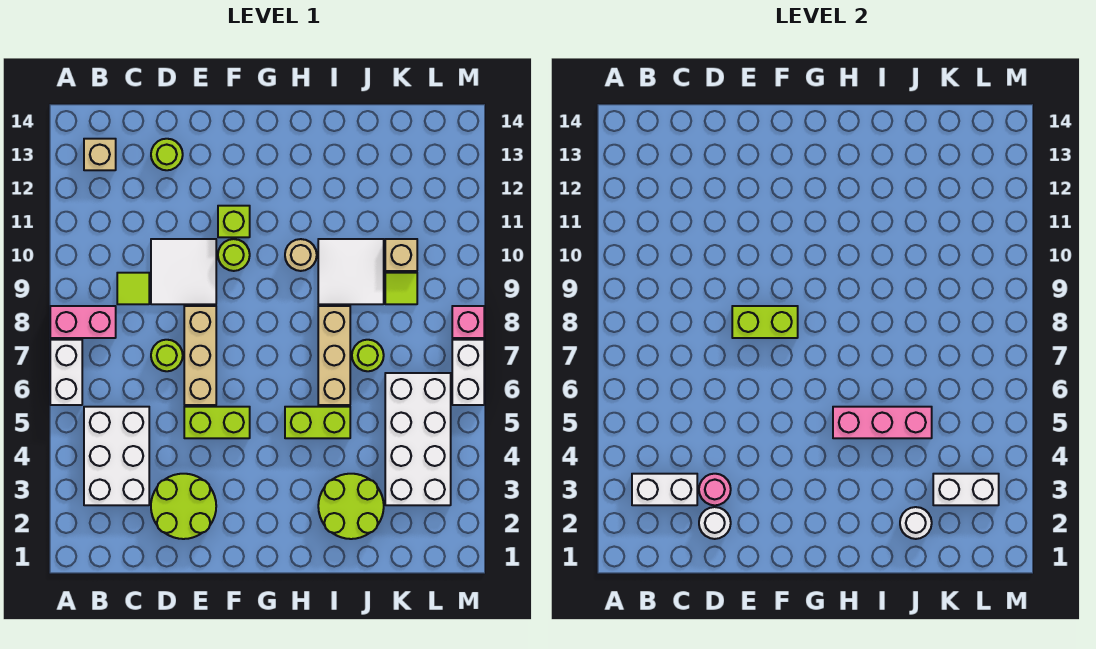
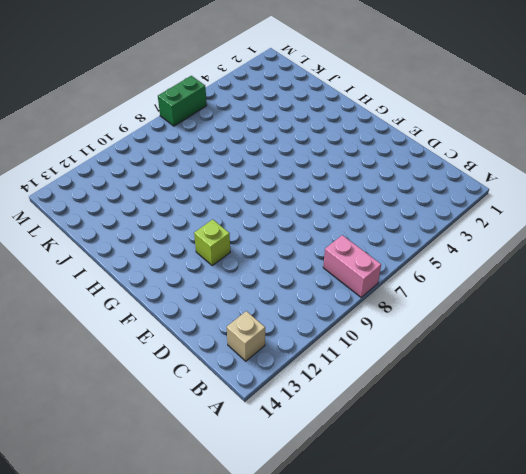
green brick M6:M7 level 1 -> white brick M6:M7 level 1
none -> white brick A6:A7 level 1
none -> white brick B3:C5 level 1
none -> lime tile C9 level 1
none -> lime round brick D2:E3 level 1

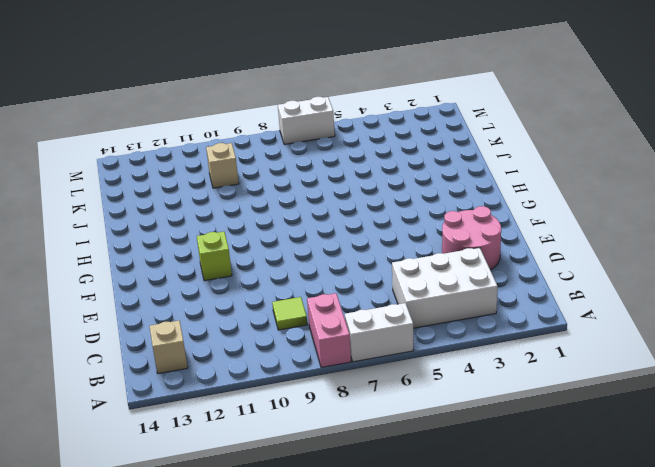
pink round brick D2:E3 level 1 -> lime round brick D2:E3 level 1
none -> lime round brick D7 level 1
none -> white tile D9:E10 level 1
none -> lime round brick D13 level 1
none -> lime brick E5:F5 level 1

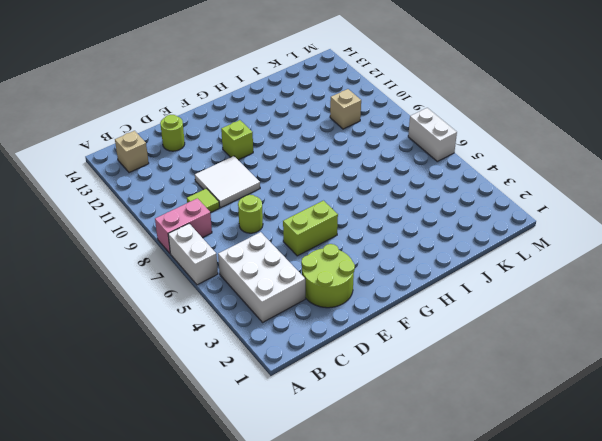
none -> tan brick E6:E8 level 1
none -> lime round brick F10 level 1
none -> lime brick H5:I5 level 1
none -> tan round brick H10 level 1

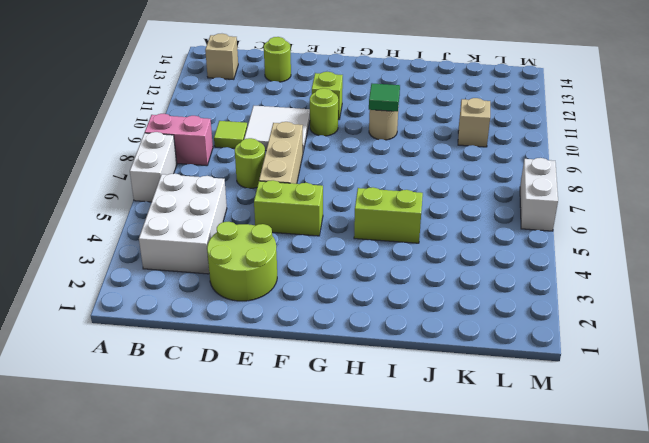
green tile H10 level 2 -> none
none -> lime round brick I2:J3 level 1
none -> tan brick I6:I8 level 1
none -> white tile I9:J10 level 1
none -> lime round brick J7 level 1

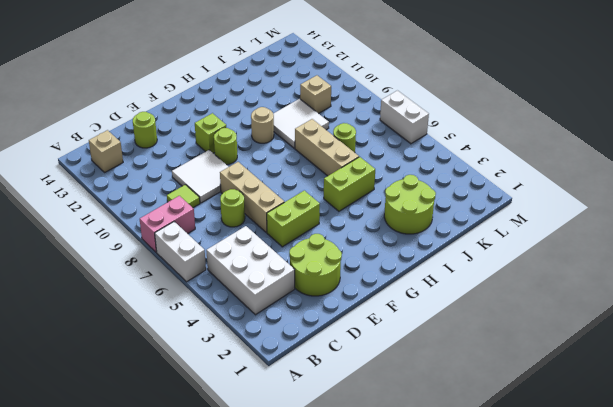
none -> white brick K3:L6 level 1
none -> lime tile K9 level 1
none -> pink brick M8 level 1
none -> white brick B3:C3 level 2

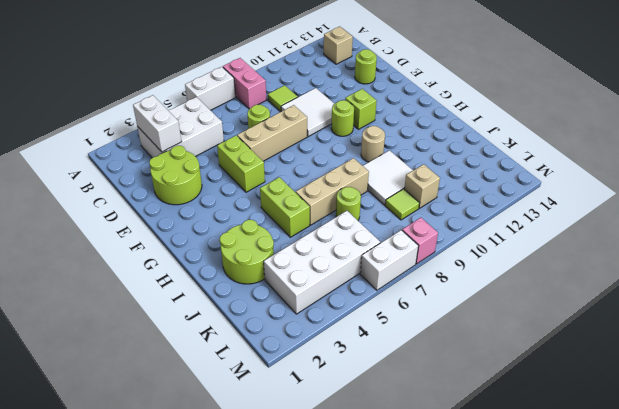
none -> white round brick D2 level 2
none -> pink round brick D3 level 2
none -> lime brick E8:F8 level 2
none -> pink brick H5:J5 level 2

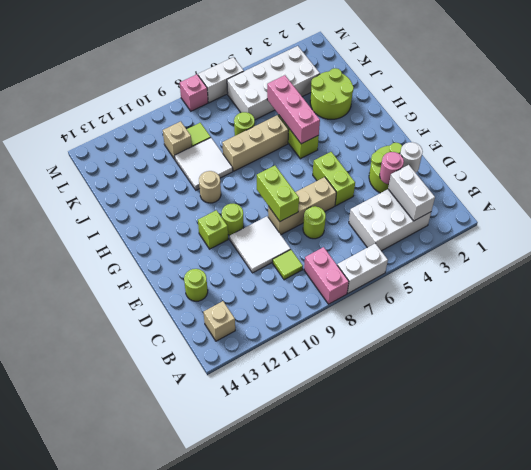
none -> white round brick J2 level 2
none -> white brick K3:L3 level 2

